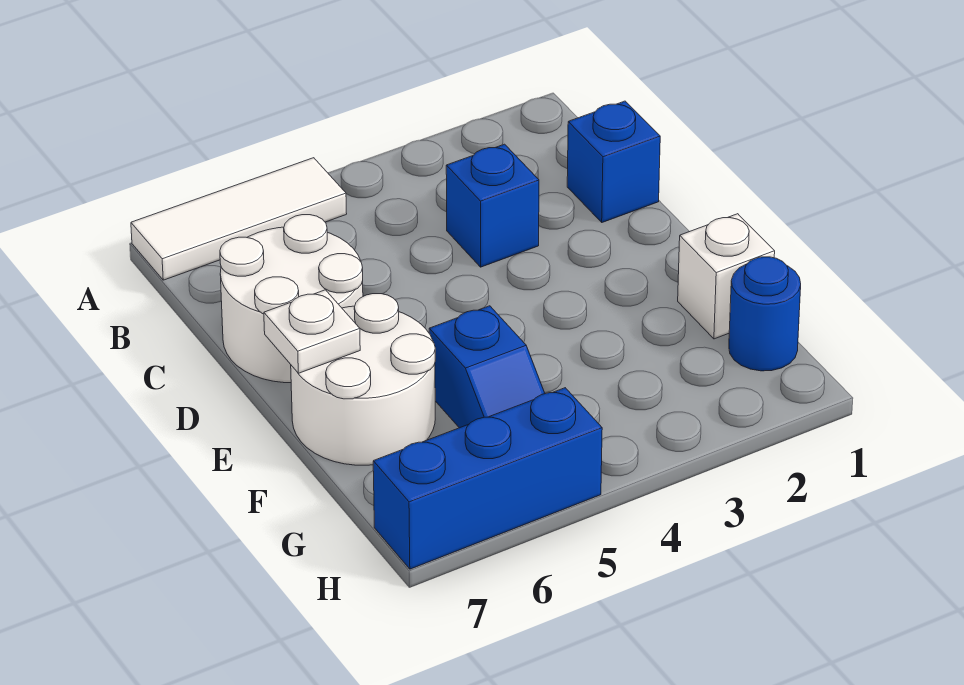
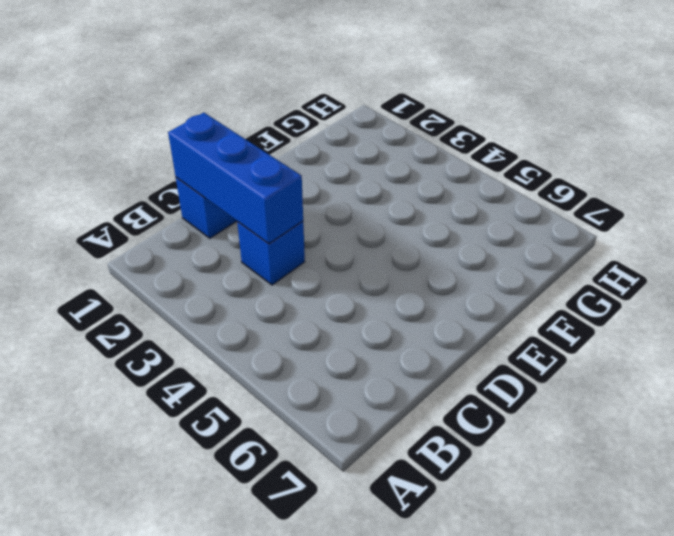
blue brick C1:C3 level 2 -> blue brick H5:H7 level 1
none -> white tile A5:A7 level 1
none -> white round brick C6:D7 level 1

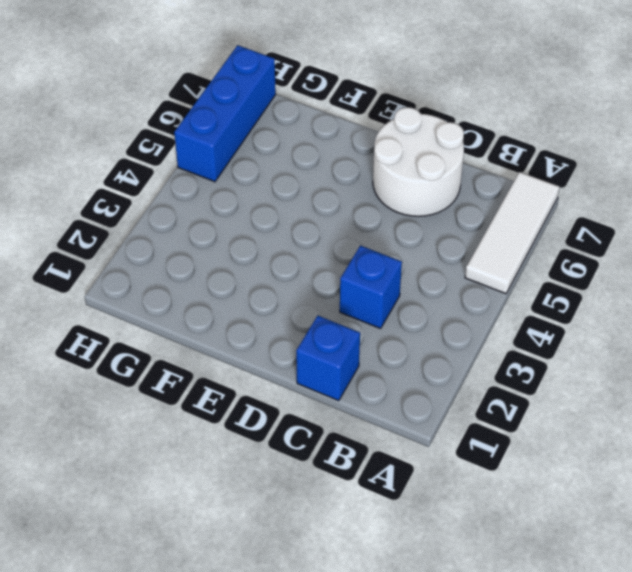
none -> white round brick E6:F7 level 1
none -> white brick F1 level 1

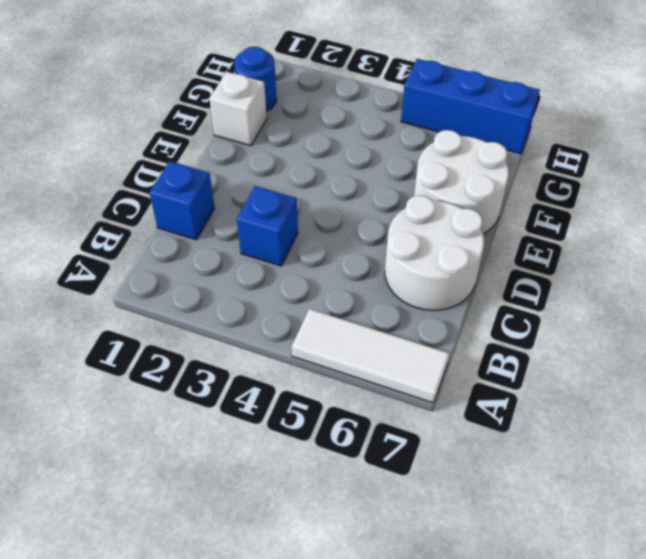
none -> blue slope F5:G5 level 1 top F
none -> white plate E7 level 2

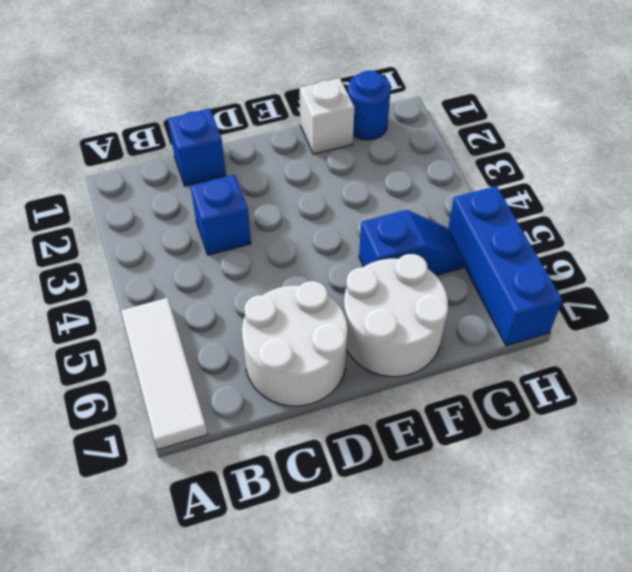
none -> white plate E7 level 2

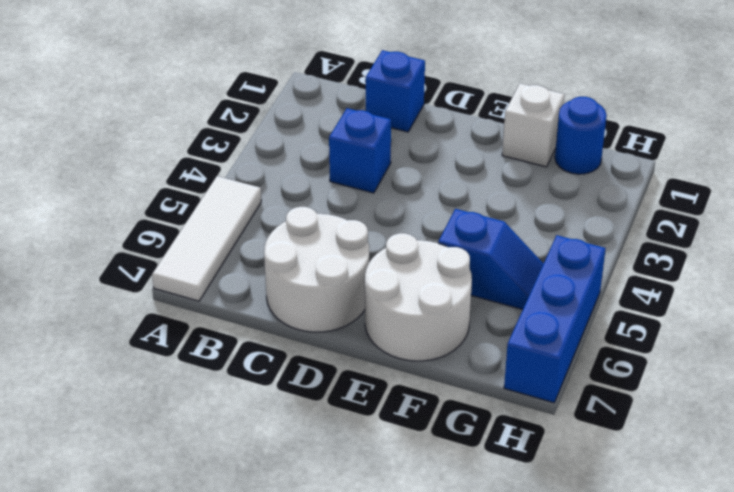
none -> white plate E7 level 2

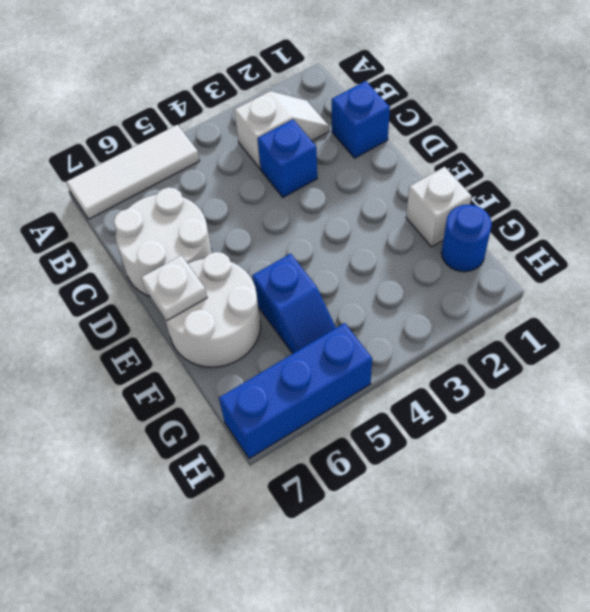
white slope B2:B3 level 1 top 3 -> none

